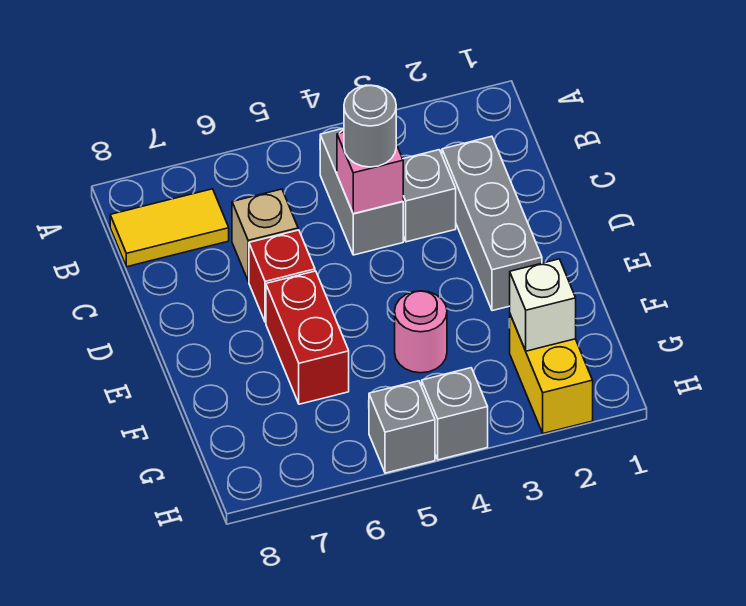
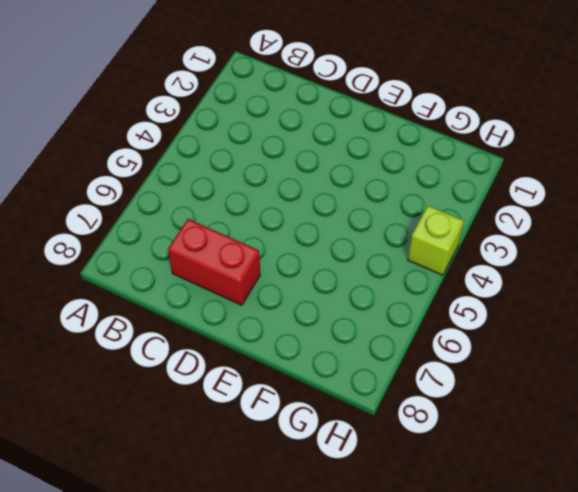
red brick C7:D7 level 1 -> red brick E6:F6 level 1
lime brick H4 level 1 -> grey brick H4 level 1
none -> grey brick B4:C4 level 1
none -> yellow tile B7:B8 level 1
none -> grey brick C2:E2 level 1

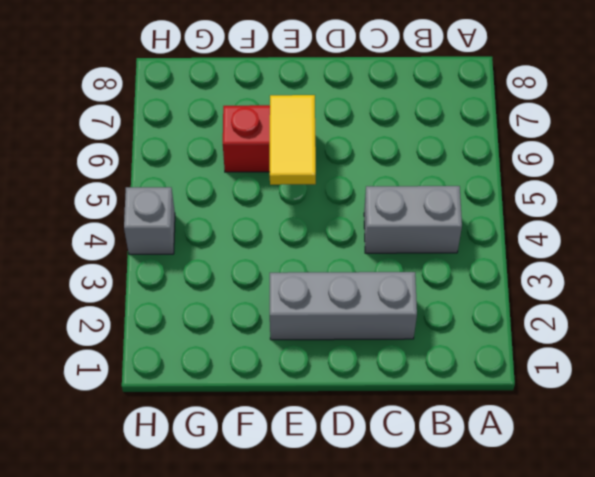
yellow tile E5:E6 level 2 -> yellow tile B7:B8 level 1
none -> grey brick C3 level 1
none -> tan brick C6 level 1
none -> red brick D6 level 1

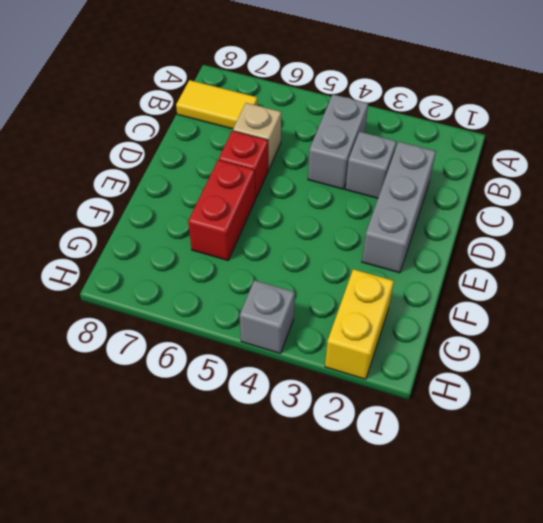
none -> pink round brick F4 level 1
none -> grey brick H5 level 1
none -> pink brick C4 level 2

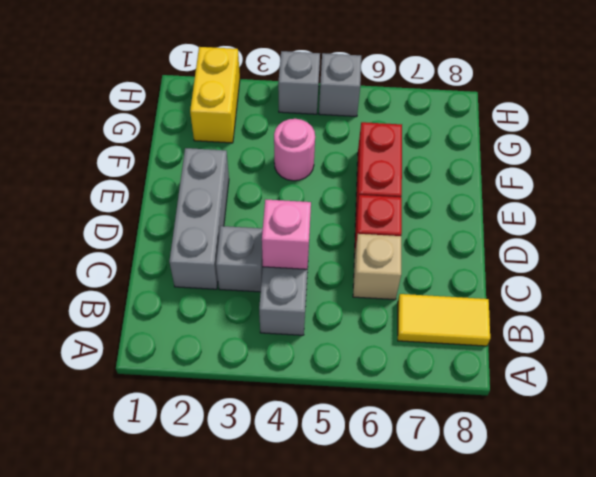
none -> white brick G2 level 2
none -> grey round brick C4 level 3

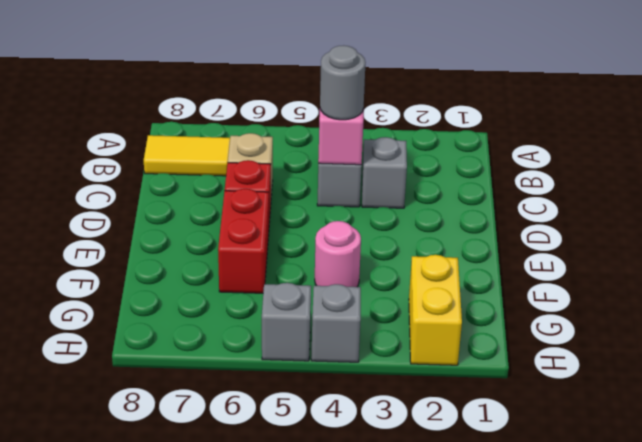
none -> grey brick C2:E2 level 1
none -> white brick G2 level 2

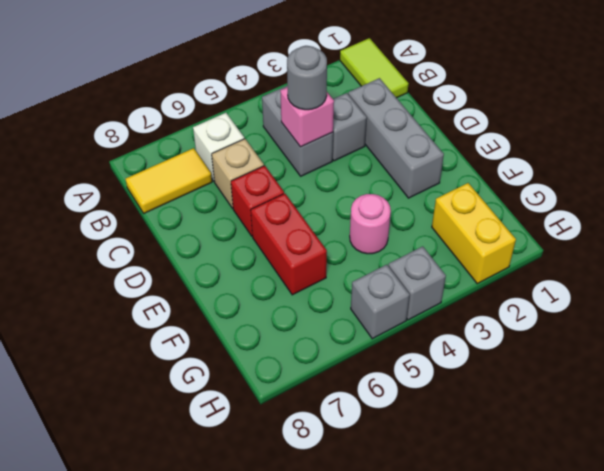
lime tile A1:B1 level 1 -> none
white brick B6 level 1 -> white brick G2 level 2

